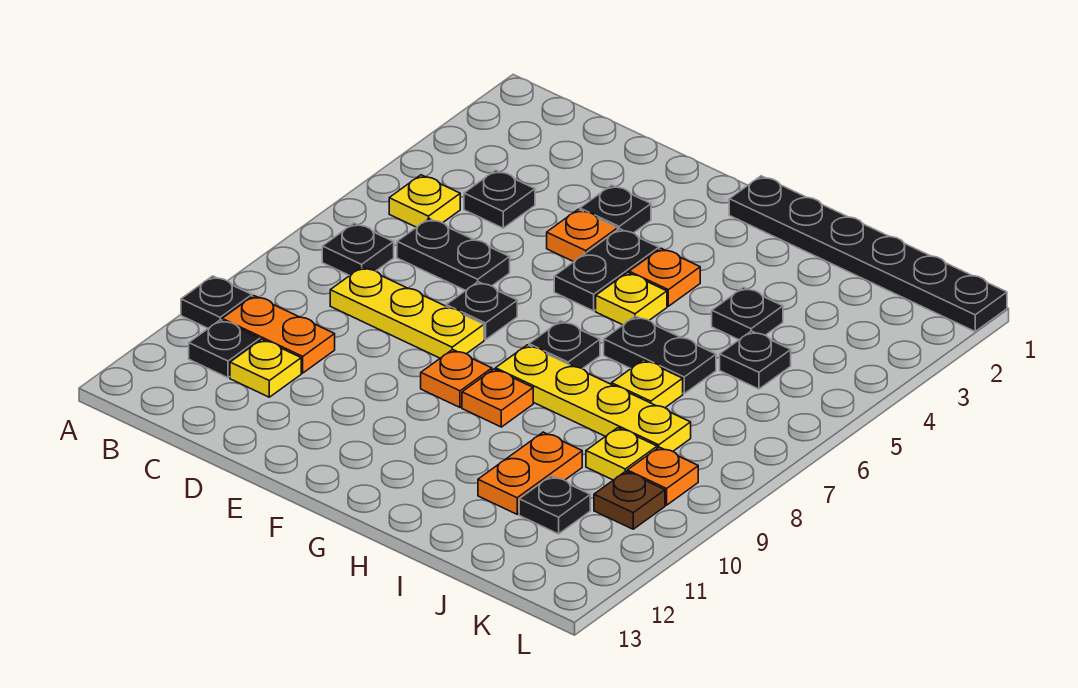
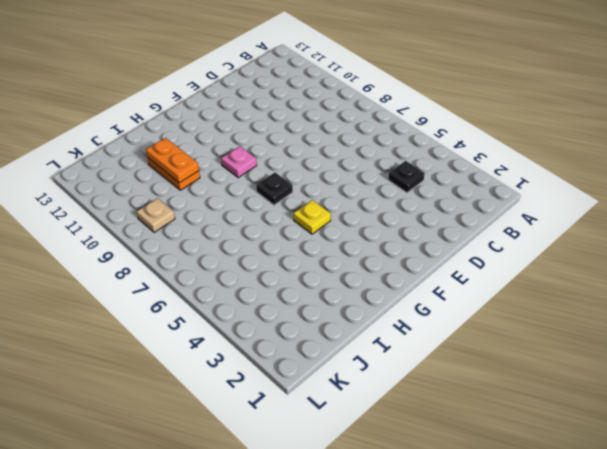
pink plate G9 level 1 -> orange plate G9 level 1
orange plate I10:I11 level 2 -> orange plate B10:C10 level 1
tan plate K9 level 1 -> orange plate K9 level 1
none -> black plate A10 level 1
none -> yellow plate B5 level 1
none -> black plate B7 level 1

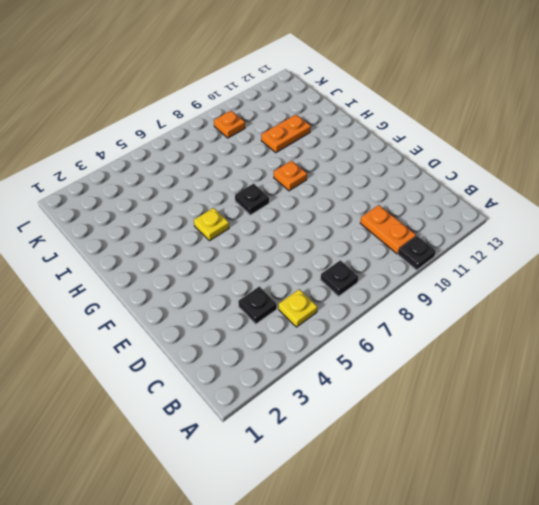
none -> black plate B11 level 1
none -> black plate C6:D6 level 1
none -> yellow plate C8:E8 level 1

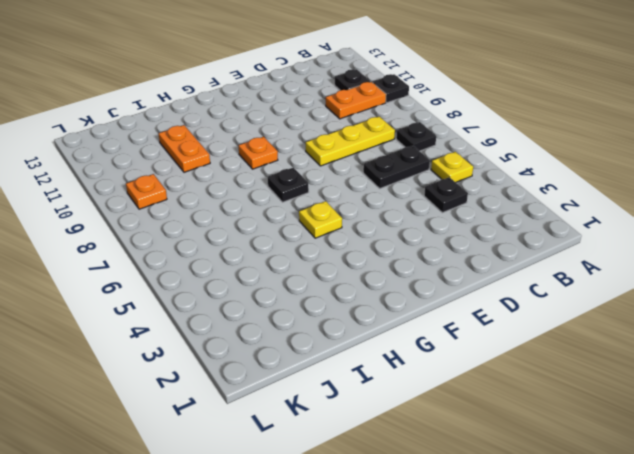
none -> yellow plate C11 level 1
none -> black plate E3 level 1
none -> orange plate E4 level 1

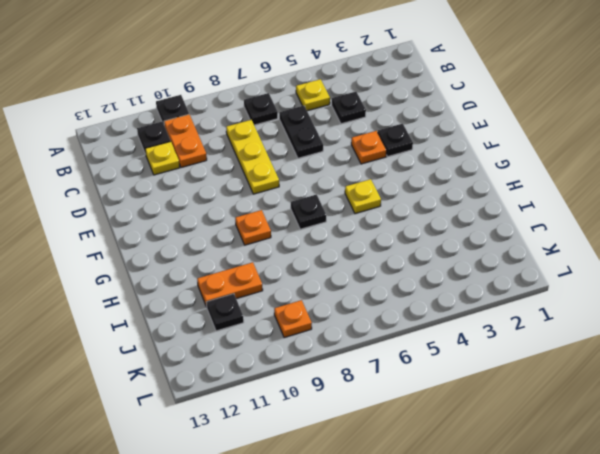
none -> black plate E7 level 1
none -> black plate F4:F5 level 1
none -> orange plate F9 level 1

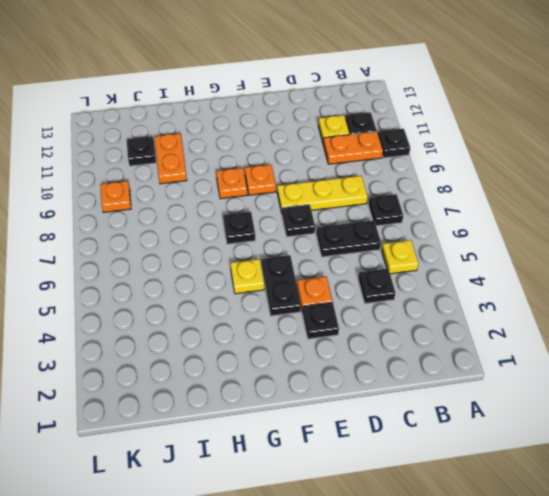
none -> black plate G1:L1 level 1
none -> orange plate G4 level 1
none -> yellow plate G8:J8 level 1

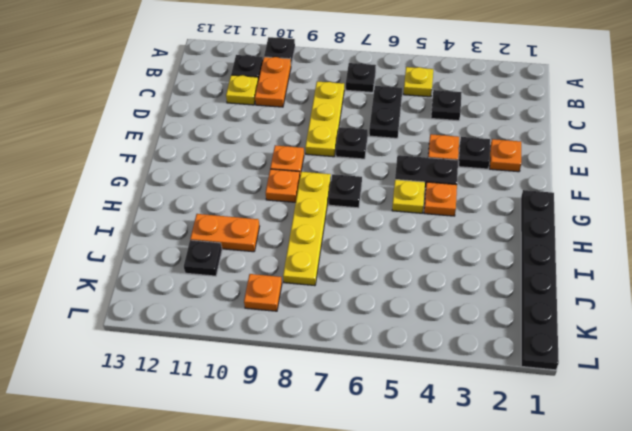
orange plate E2 level 1 -> none
none -> black plate H6:I6 level 1
none -> black plate I4 level 1
none -> yellow plate I7 level 1

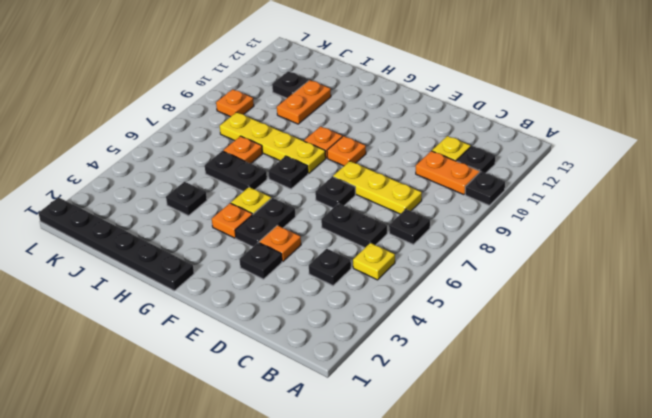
orange plate I7 level 1 -> yellow plate I7 level 1
none -> black plate J5 level 1
none -> yellow plate J9 level 1
none -> brown plate K10 level 1

